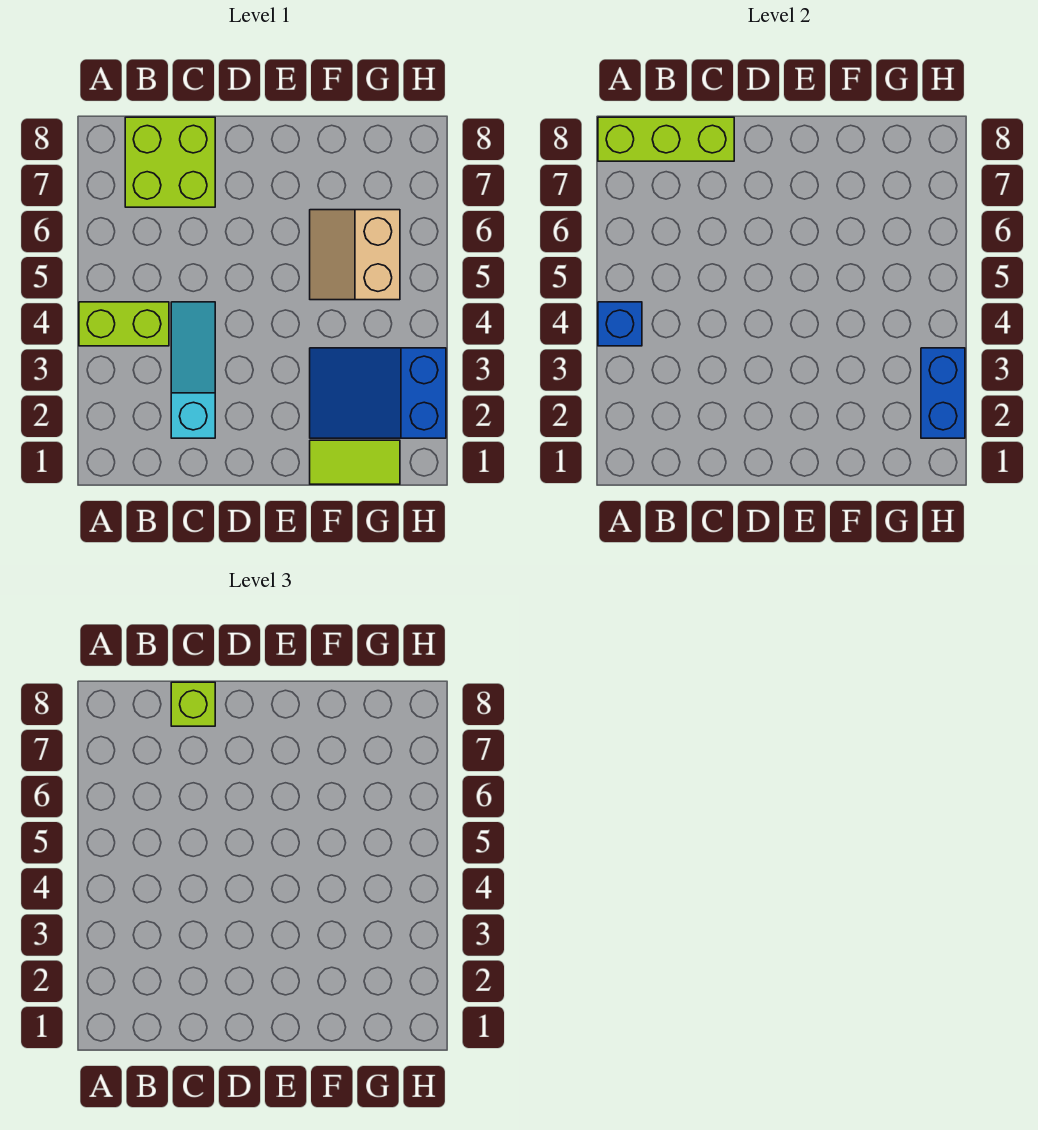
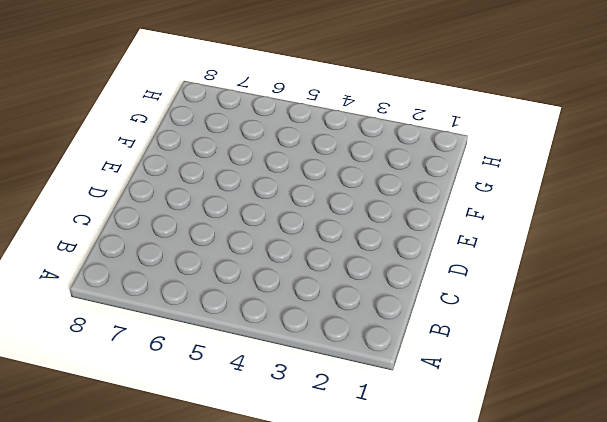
none -> lime brick A4:B4 level 1
none -> lime brick B7:C8 level 1

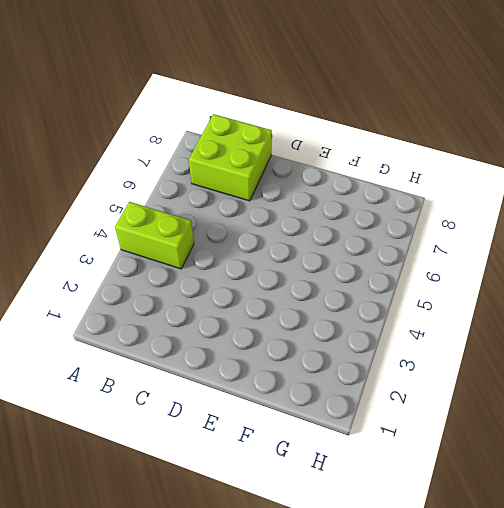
none -> cyan slope C2:C4 level 1 top 2
none -> lime tile F1:G1 level 1

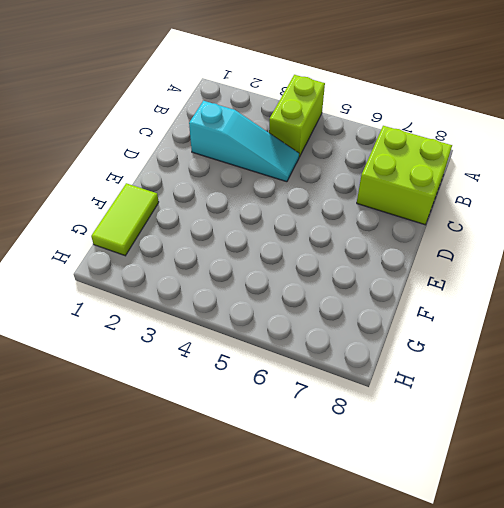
none -> blue slope F2:H3 level 1 top H
none -> tan slope F5:G6 level 1 top G

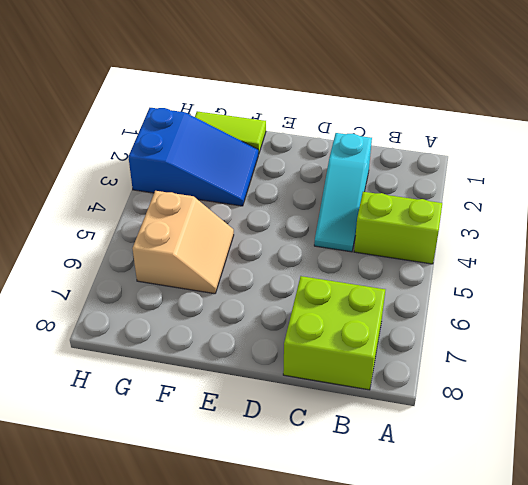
none -> blue brick A4 level 2
none -> lime brick A8:C8 level 2

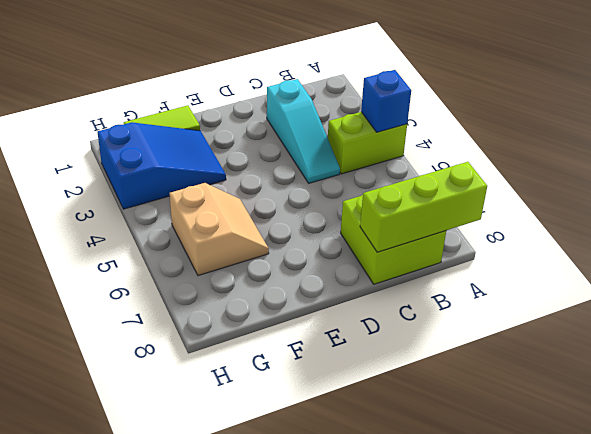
none -> blue brick H2:H3 level 2
none -> lime brick C8 level 3

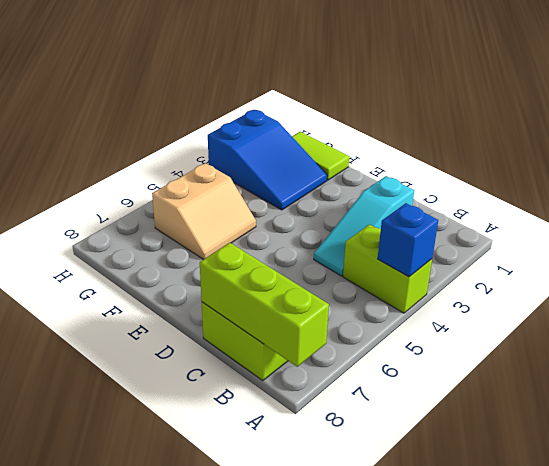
none -> blue brick H2:H3 level 2
none -> lime brick C8 level 3

